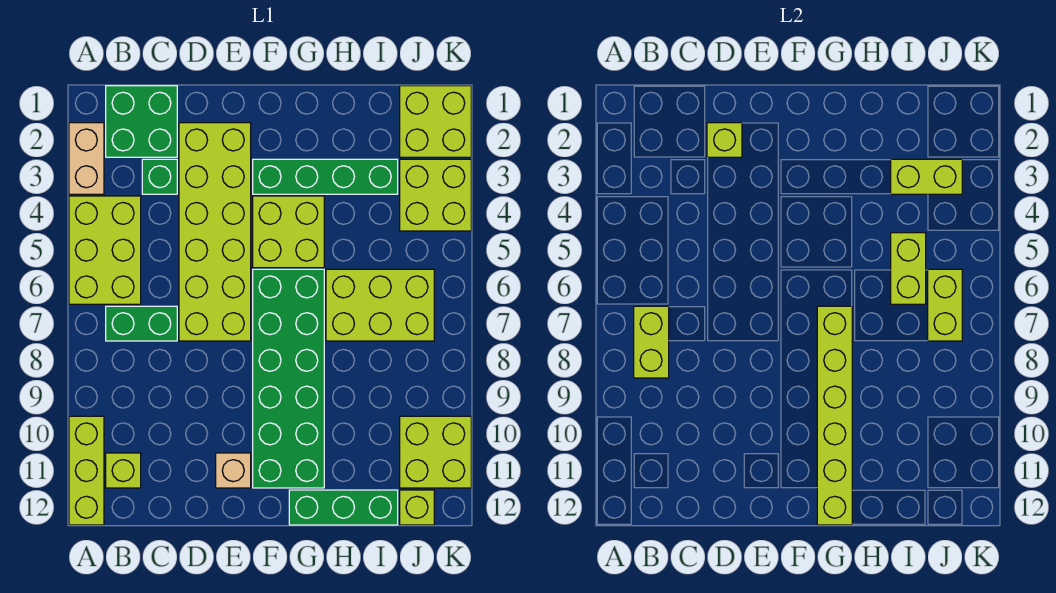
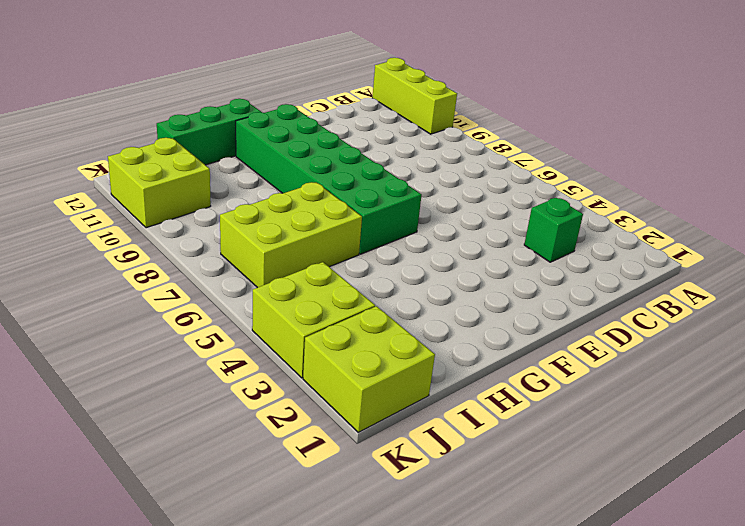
none -> tan brick A2:A3 level 1
none -> lime brick A4:B6 level 1
none -> green brick B1:C2 level 1

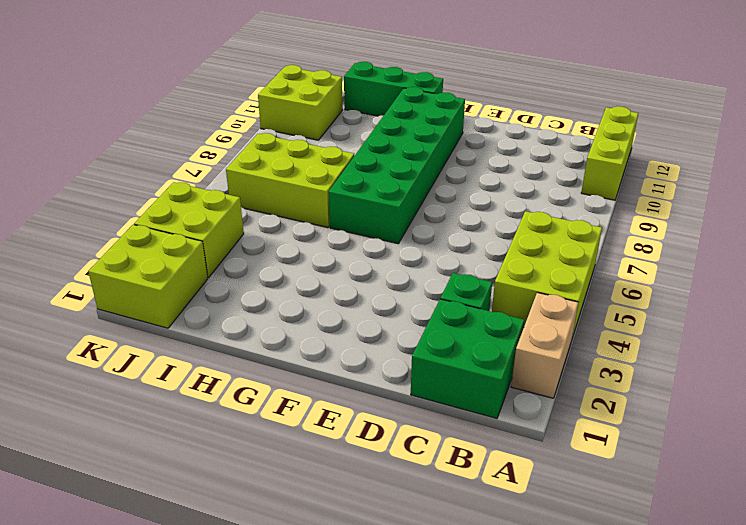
none -> green brick B7:C7 level 1
none -> lime brick B11 level 1
none -> lime brick D2:E7 level 1

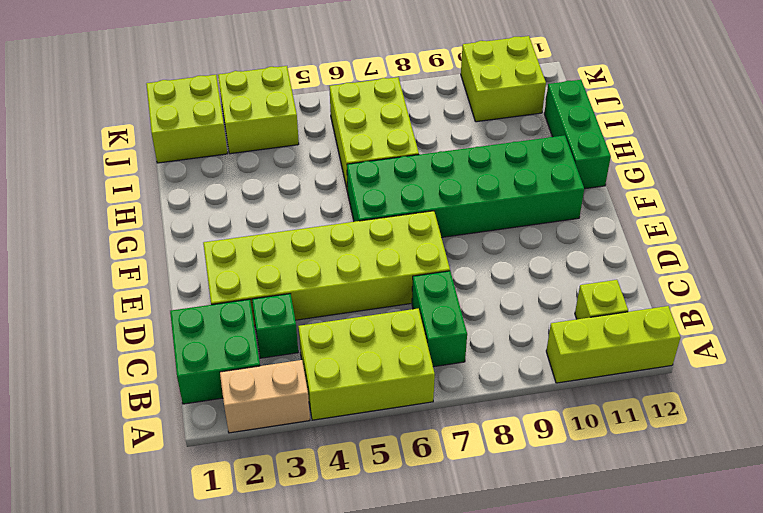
none -> tan brick E11 level 1
none -> green brick F3:I3 level 1
none -> lime brick F4:G5 level 1

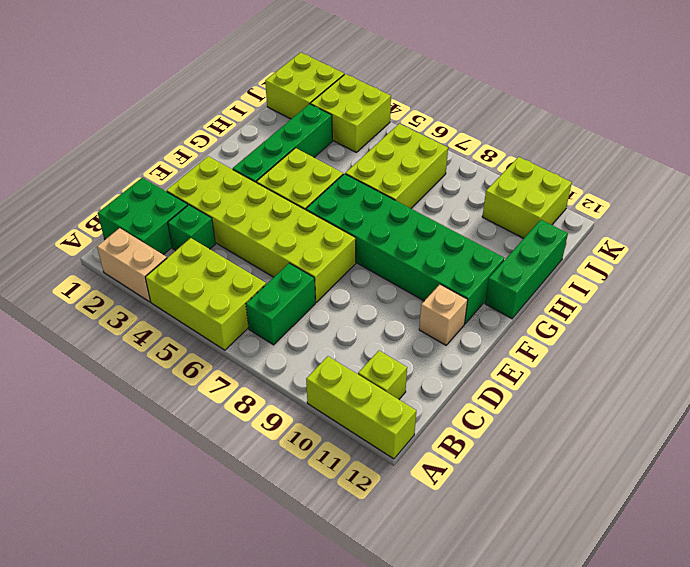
none -> lime brick J12 level 1
none -> lime brick B7:B8 level 2
none -> lime brick D2 level 2

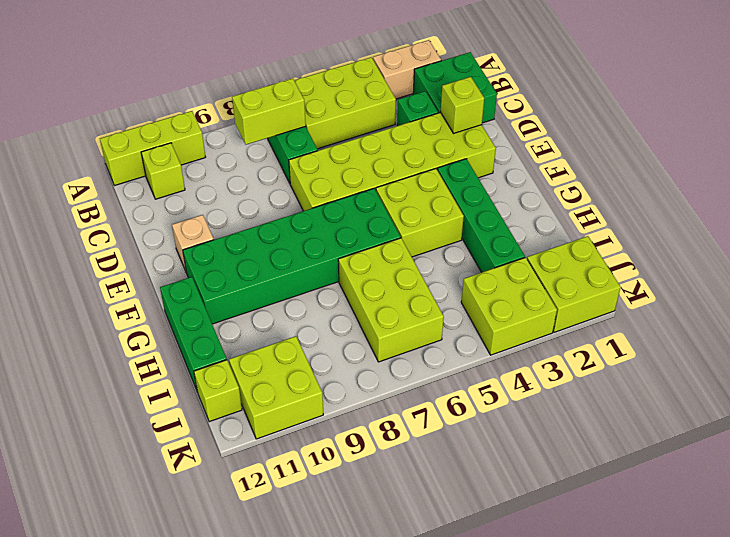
none -> lime brick G7:G12 level 2
none -> lime brick I3:J3 level 2
none -> lime brick I5:I6 level 2

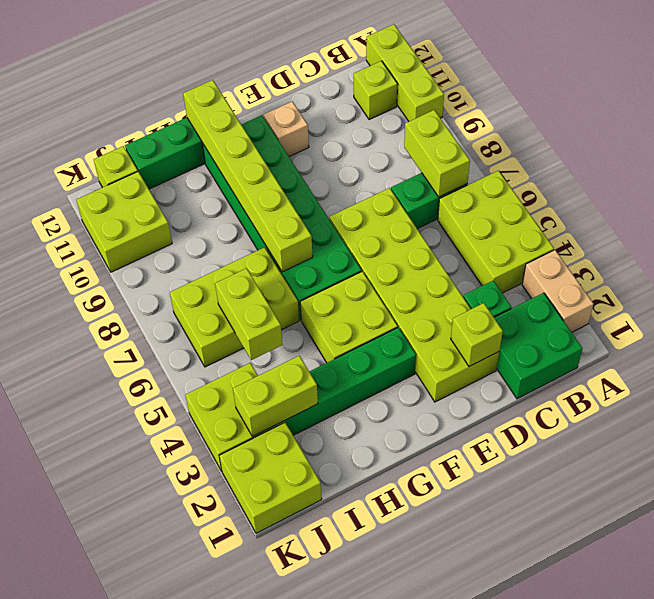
none -> lime brick J6:J7 level 2

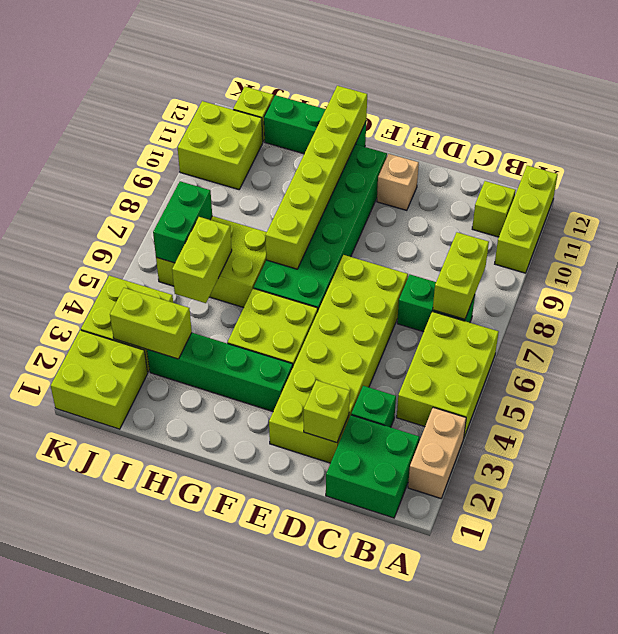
green brick J6:J7 level 2 -> lime brick J6:J7 level 2

